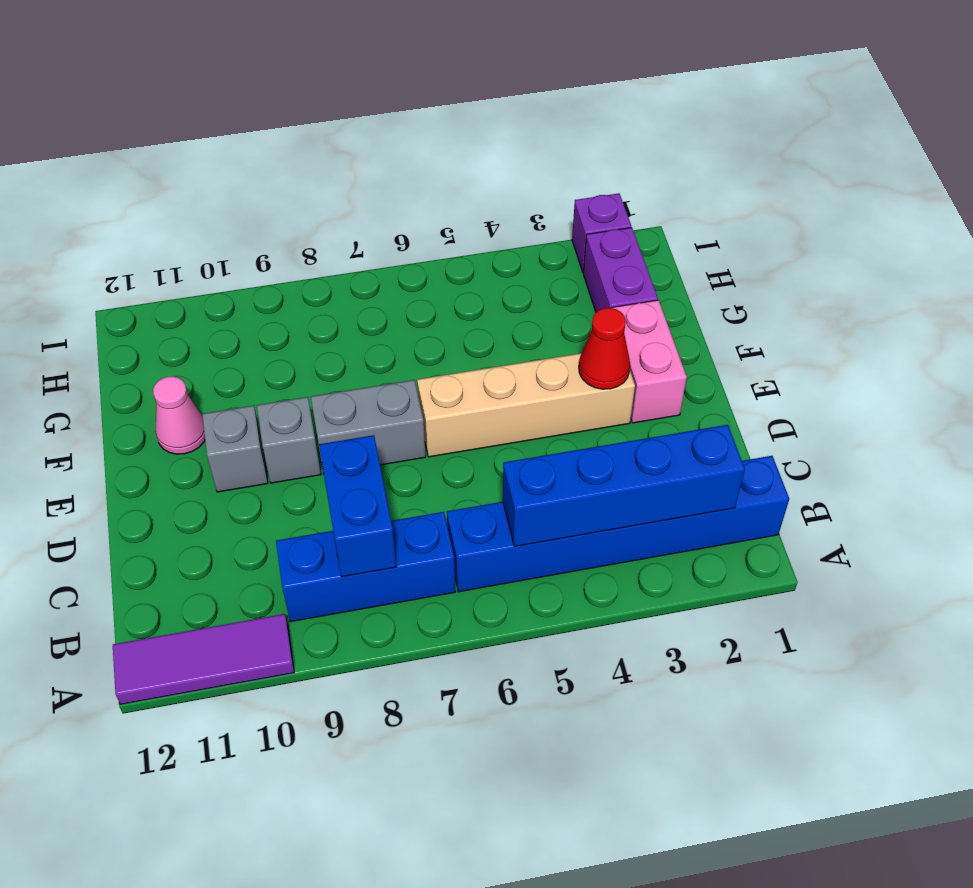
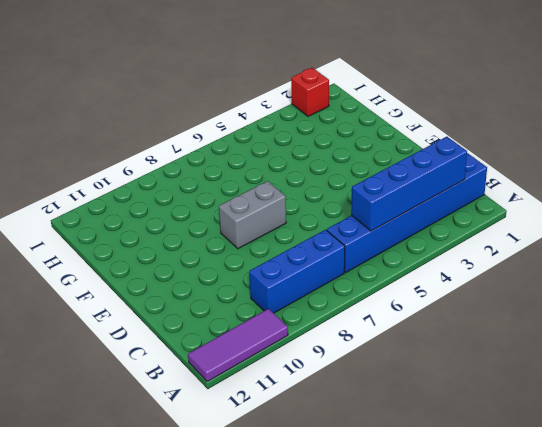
red brick I2 level 1 -> purple brick I2 level 1
none -> pink brick E2:F2 level 1
none -> tan brick E3:E6 level 1
none -> grey brick E9 level 1

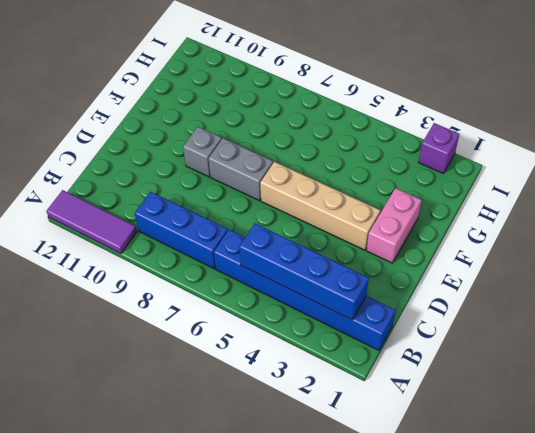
none -> grey brick E10 level 1
none -> pink cone F11 level 1
none -> purple brick G2:H2 level 1

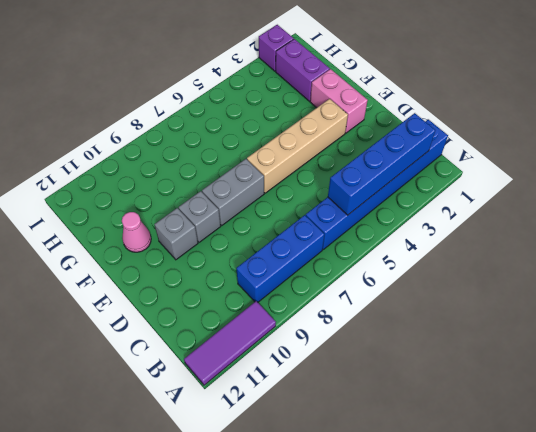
none -> blue brick B8:C8 level 2
none -> red cone E3 level 2

